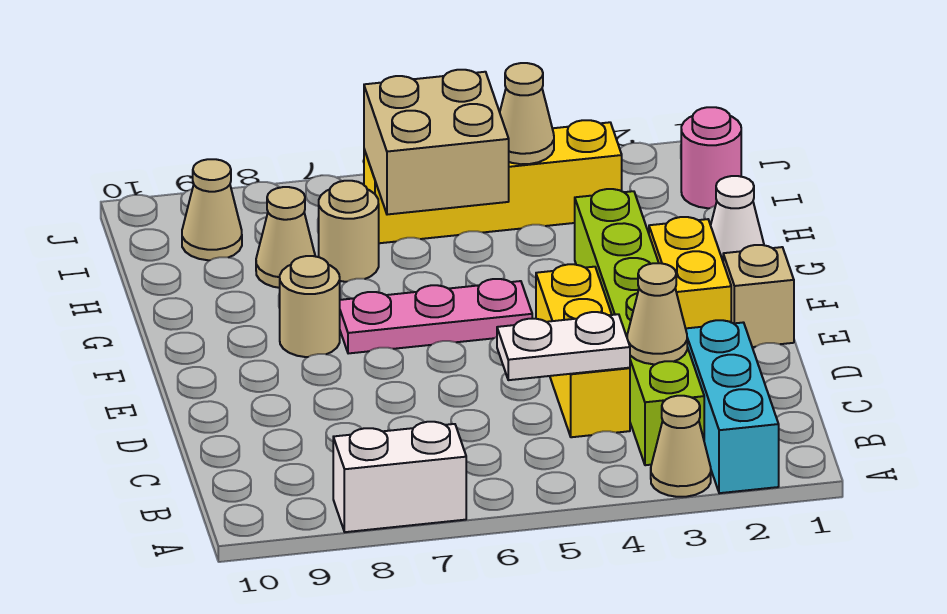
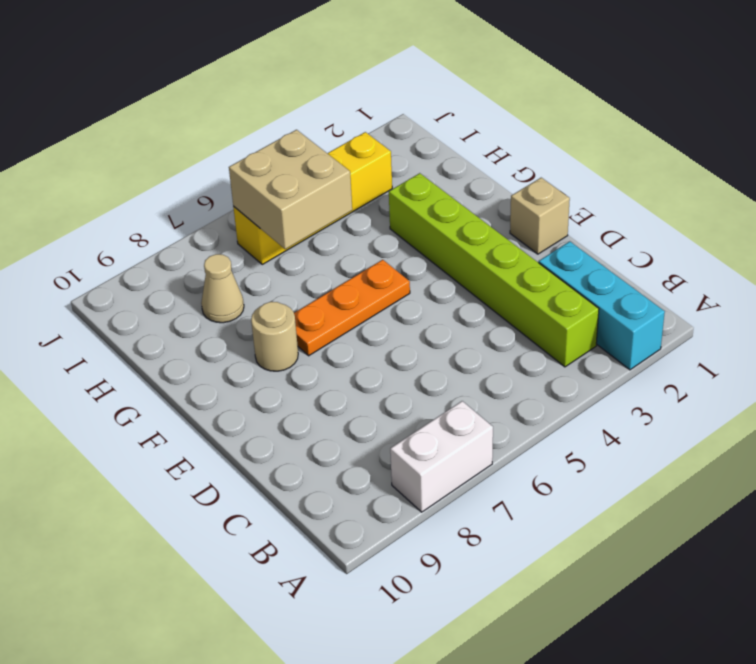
orange plate F5:F7 level 1 -> pink plate F5:F7 level 1
none -> tan cone A3 level 1
none -> yellow brick C4:E4 level 1
none -> yellow brick E2:F2 level 1

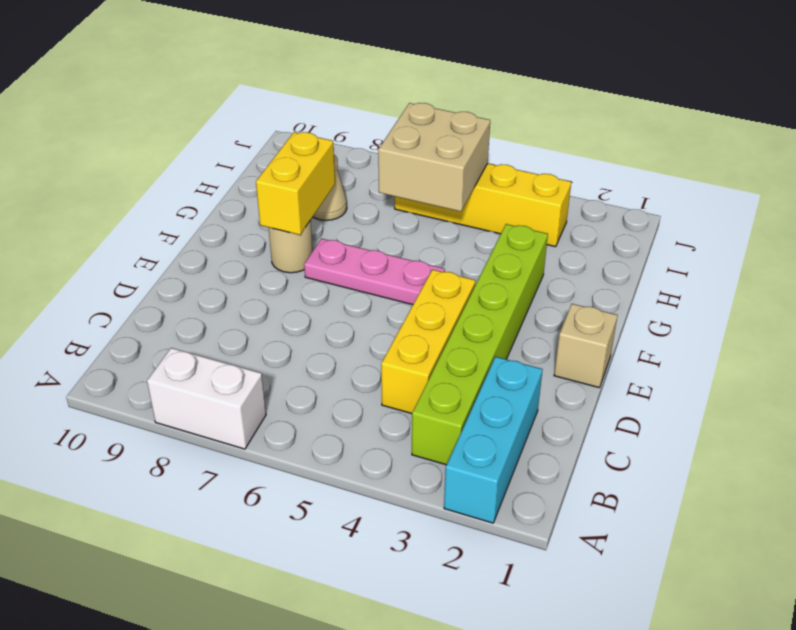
yellow brick F8:G8 level 2 -> yellow brick E2:F2 level 1
none -> tan cone A3 level 1
none -> white cone G1 level 1
none -> tan round brick H7 level 1

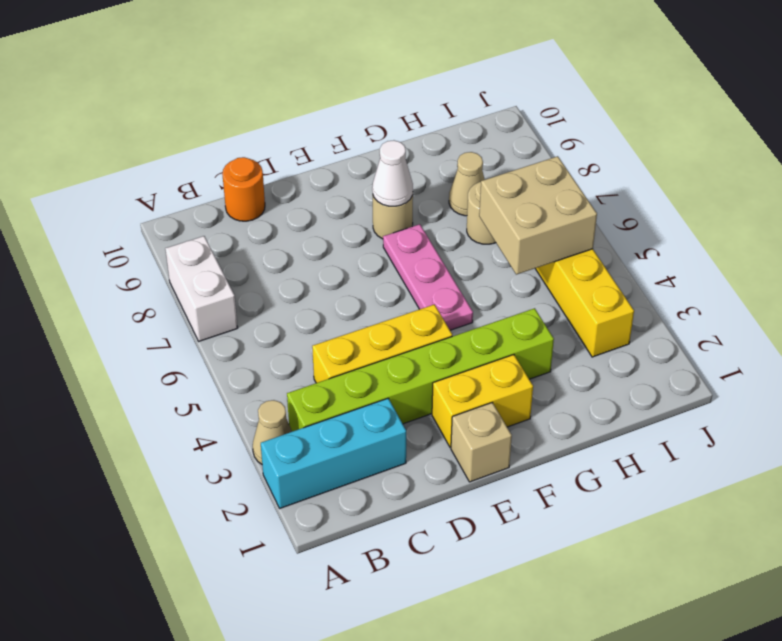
orange round brick C10 level 1 -> none
white cone F8 level 2 -> white cone G1 level 1
none -> pink round brick I1 level 1
none -> tan cone I9 level 1
none -> tan cone C3 level 2

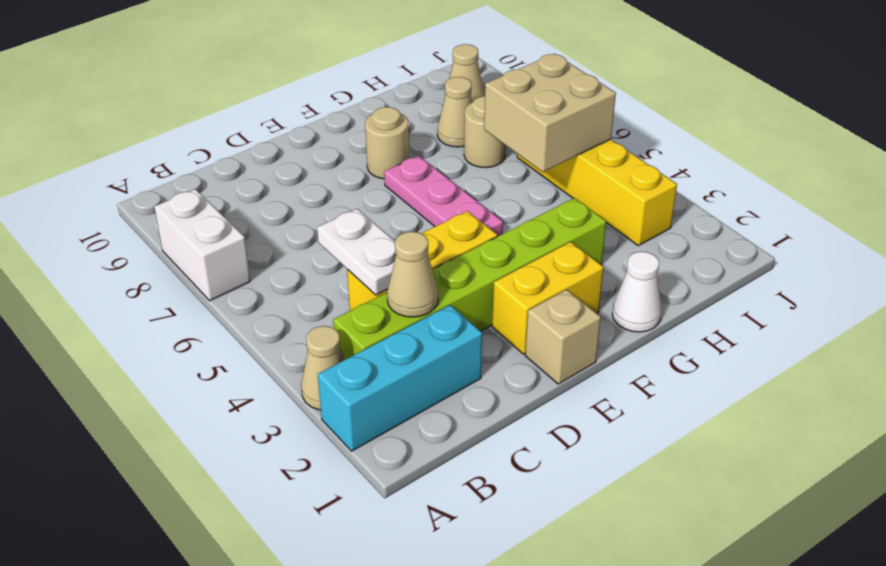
none -> pink round brick I1 level 1
none -> tan cone I4 level 2

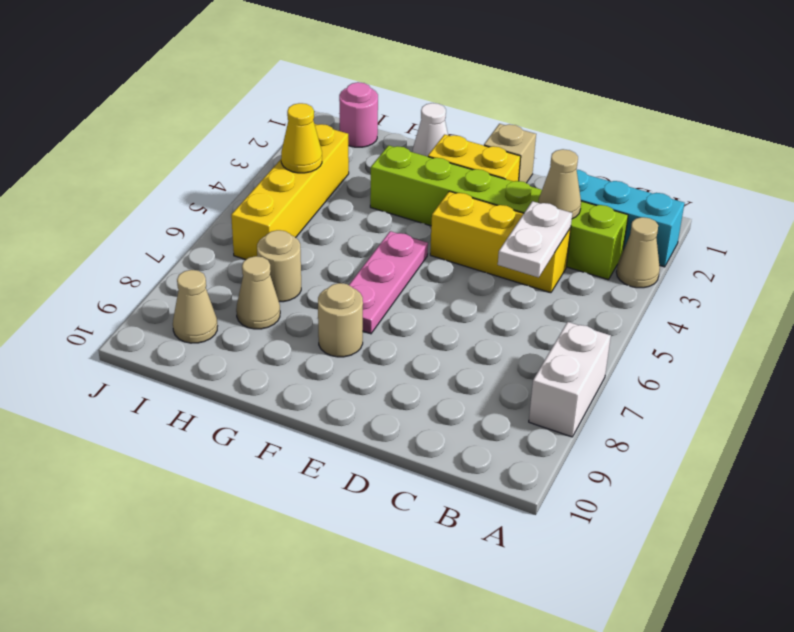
yellow cone I4 level 2 -> tan cone I4 level 2
none -> tan brick H5:I6 level 2

